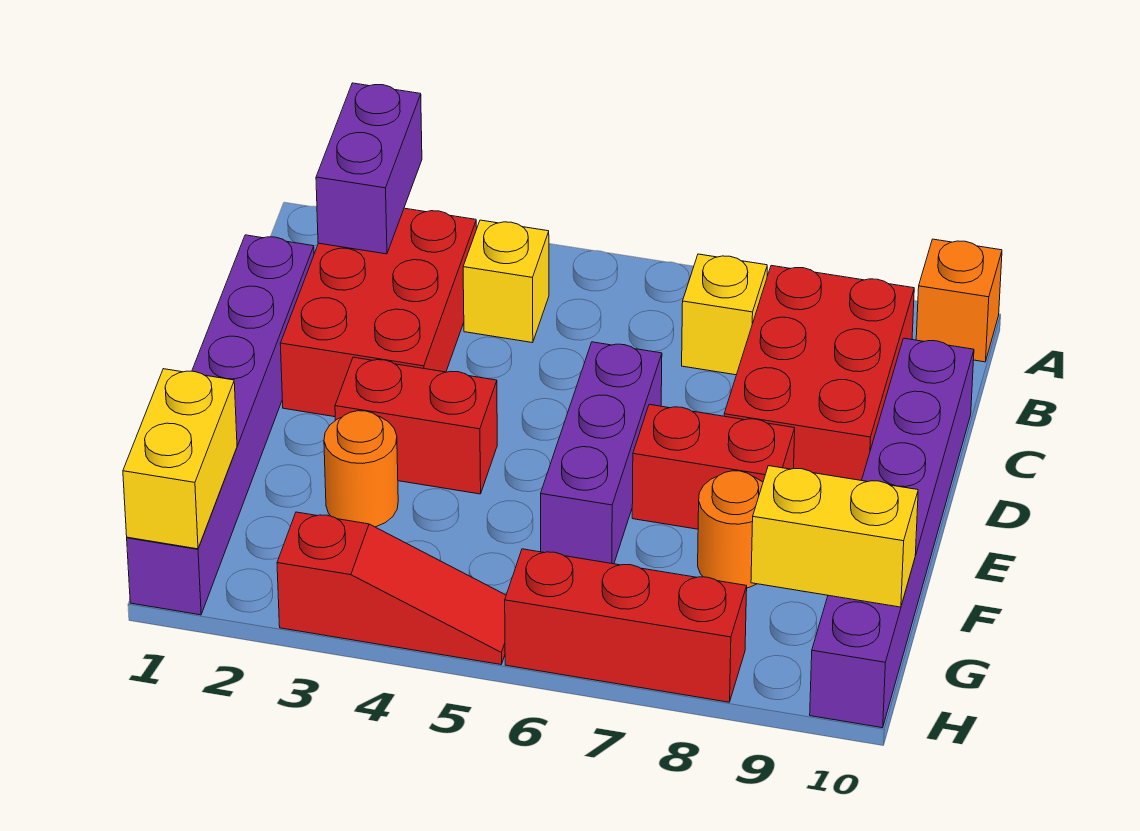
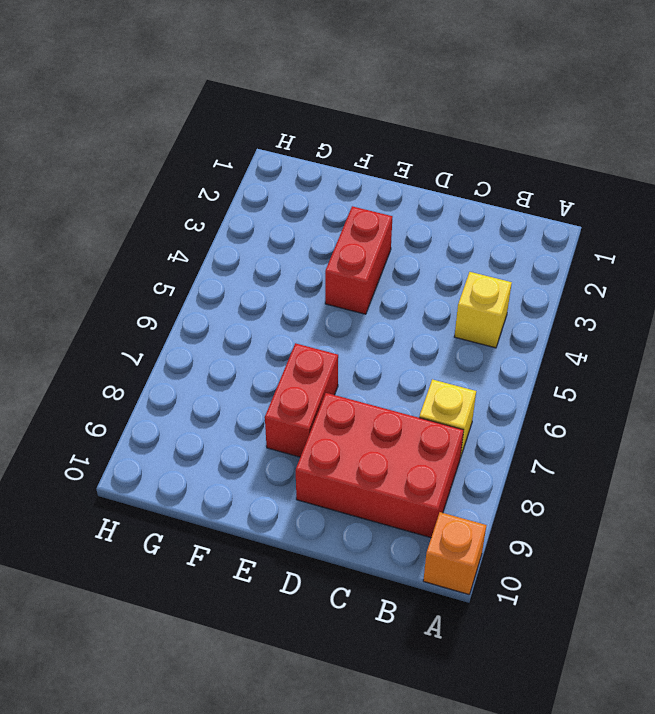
none -> red brick B2:D3 level 1
none -> purple brick C1:H1 level 1
none -> purple brick C10:H10 level 1

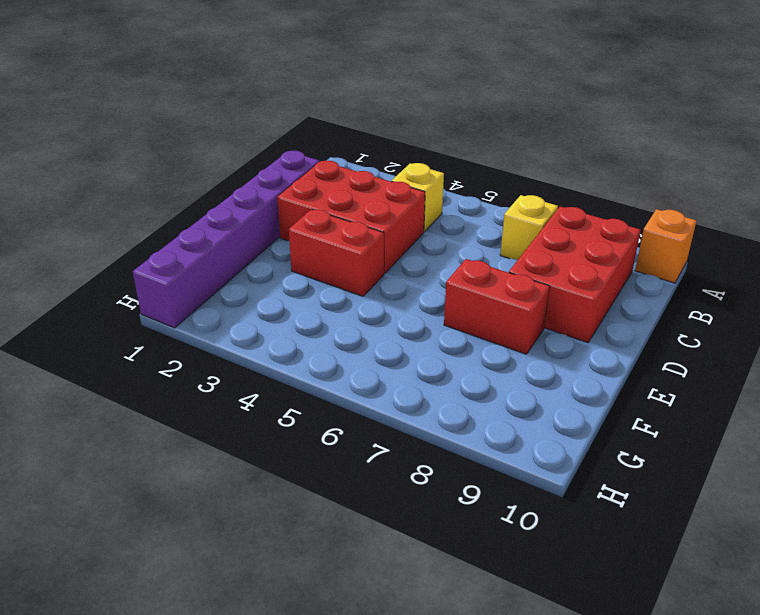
red brick C2:D4 level 1 -> red brick B2:D3 level 1
none -> purple brick C10:H10 level 1
none -> purple brick D6:F6 level 1
none -> orange round brick F3 level 1

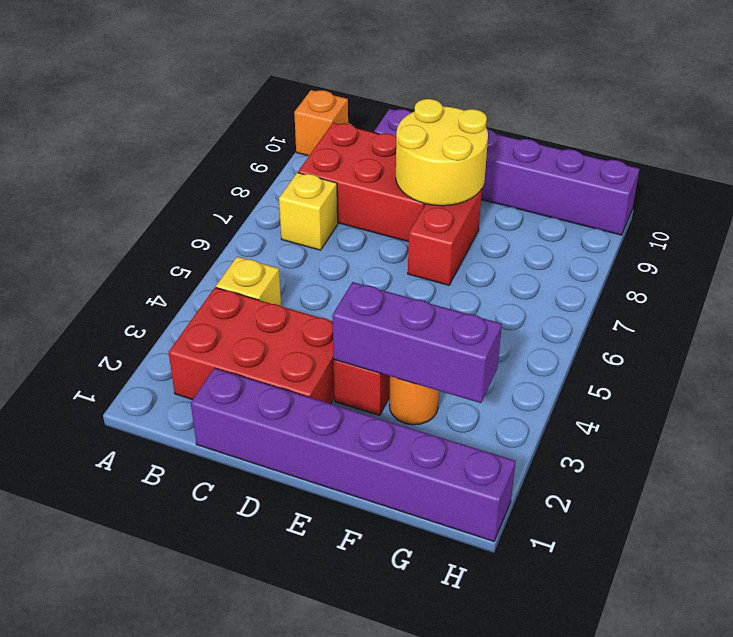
yellow round brick D8:E9 level 2 -> none
purple brick E3:G3 level 2 -> purple brick D6:F6 level 1
none -> orange round brick F8 level 1
none -> red slope H3:H5 level 1 top 3
none -> red brick H6:H8 level 1

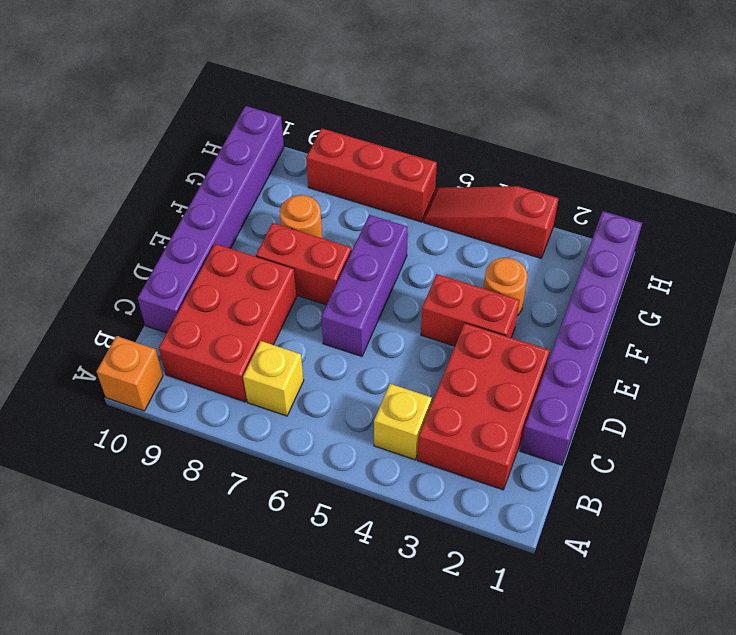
none -> purple brick A2:B2 level 2
none -> yellow brick G1:H1 level 2
none -> yellow brick G9:G10 level 2

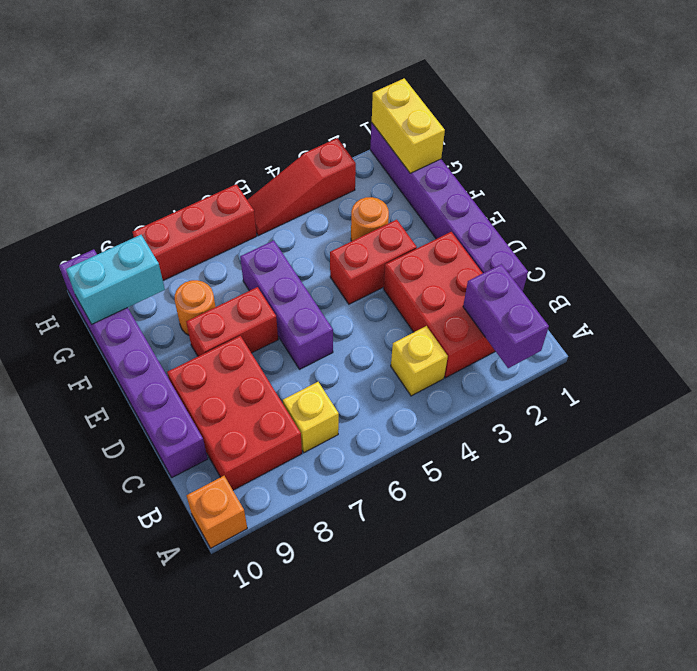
cyan brick G9:G10 level 2 -> yellow brick G9:G10 level 2

